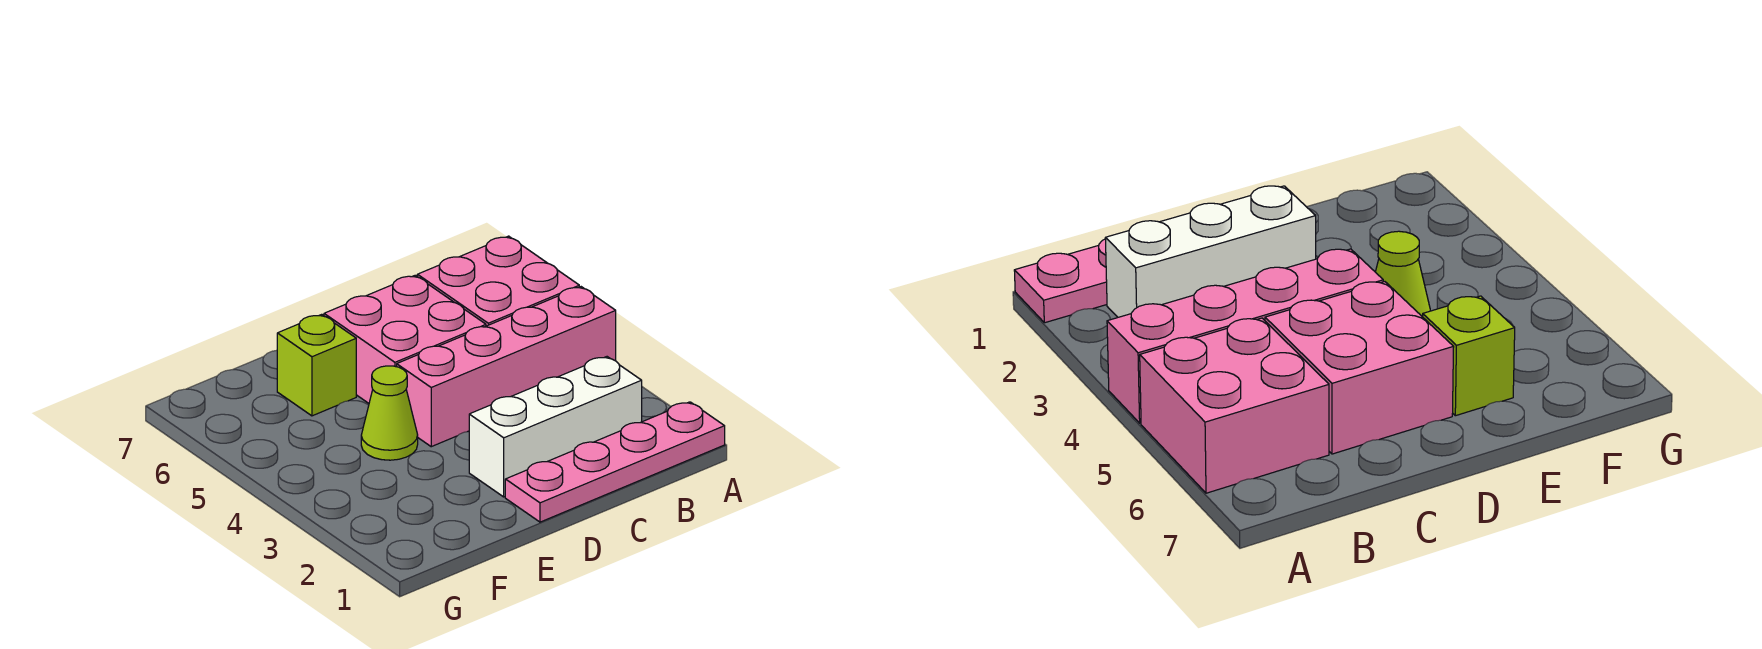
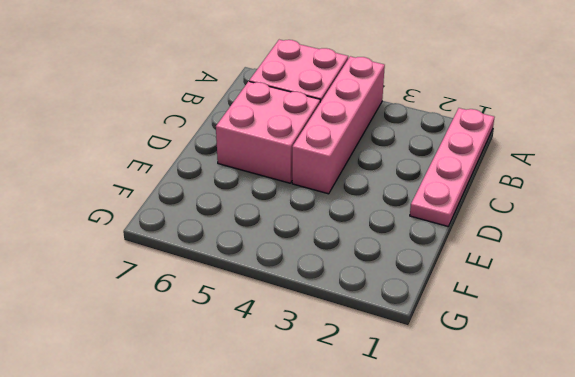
none -> white brick B2:D2 level 1
none -> lime cone E4 level 1

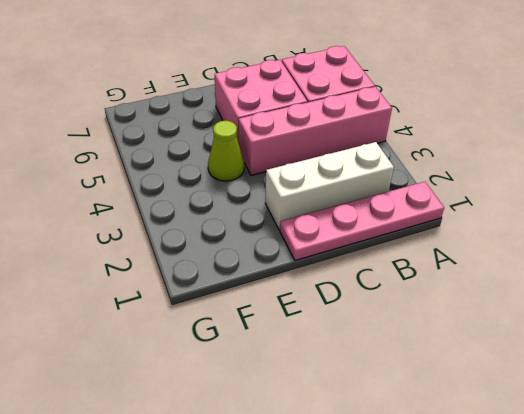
none -> lime brick E6 level 1

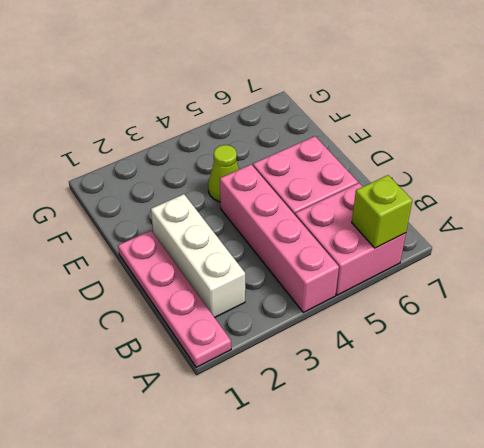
lime brick A6 level 2 -> lime brick E6 level 1

